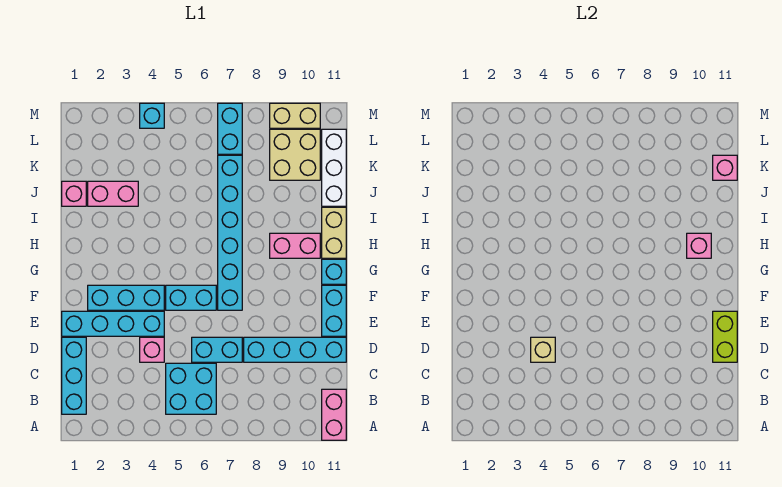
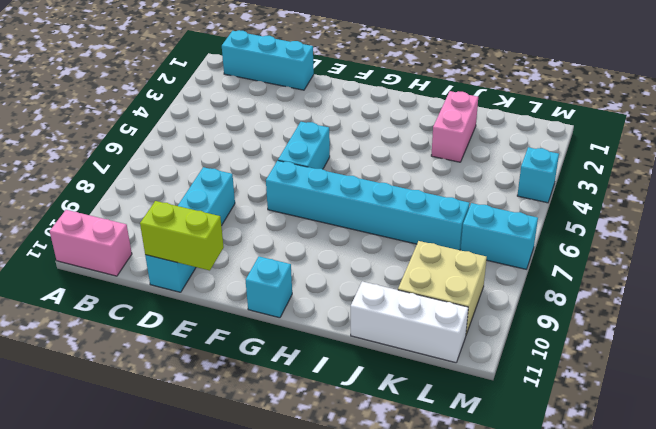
none -> cyan brick B5:C6 level 1
none -> pink brick D4 level 1
none -> cyan brick D6:D7 level 1

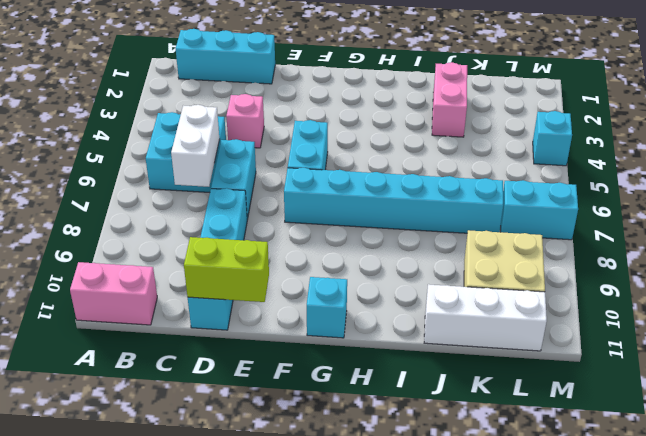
white brick C6:C7 level 2 -> none
none -> cyan brick E1:E4 level 1
none -> cyan brick E11:F11 level 1
none -> cyan brick F2:F4 level 1

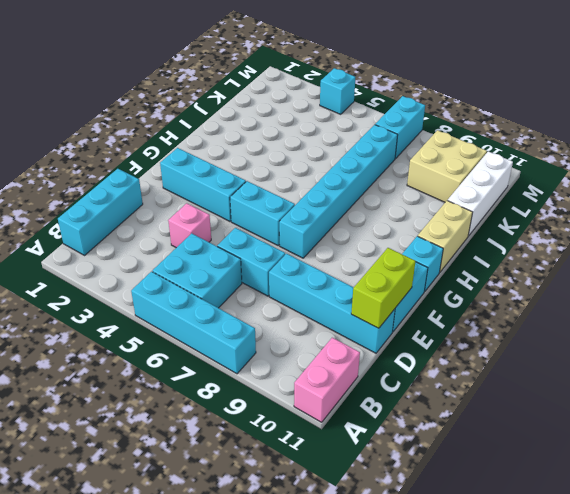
cyan brick A5:A8 level 1 -> cyan brick E1:E4 level 1
none -> pink brick H9:H10 level 1
none -> pink brick J1 level 1
none -> pink brick J2:J3 level 1

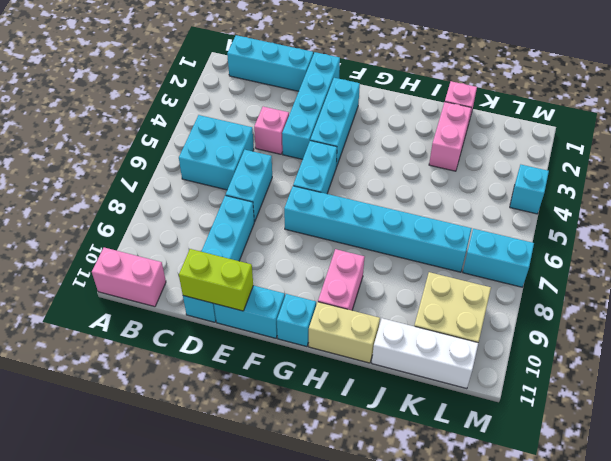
none -> tan brick M9:M10 level 1
none -> tan brick D4 level 2
none -> pink brick H10 level 2

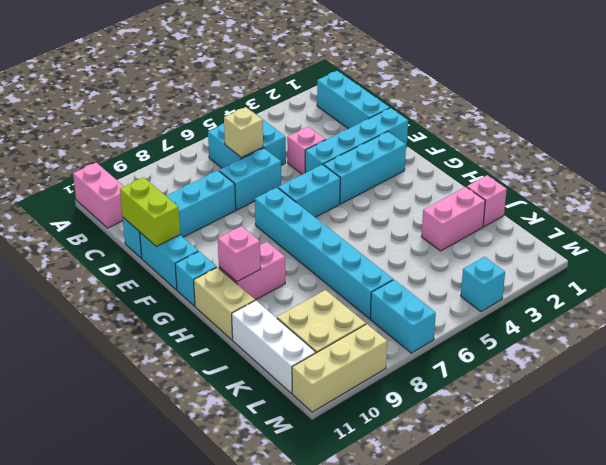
tan brick C6 level 2 -> tan brick D4 level 2
tan brick M9:M11 level 1 -> tan brick M9:M10 level 1
none -> pink brick K11 level 2

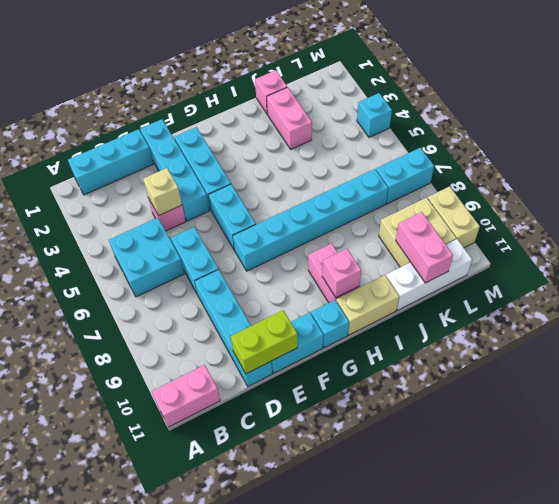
pink brick K10:K11 level 2 -> pink brick K11 level 2

